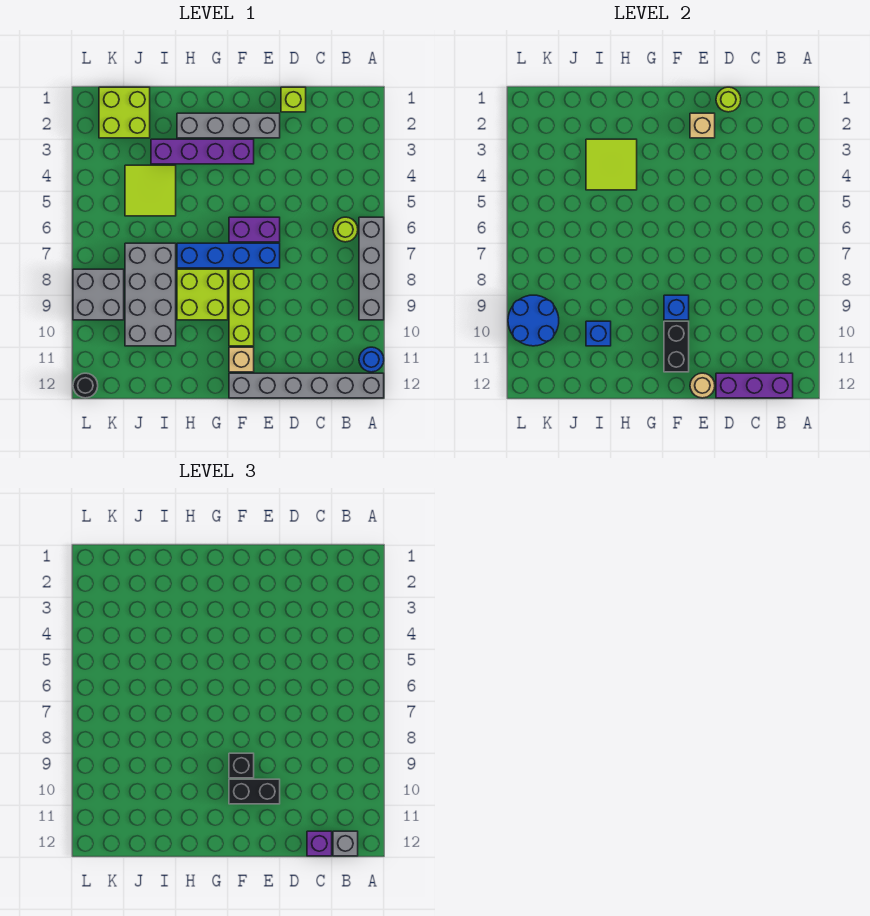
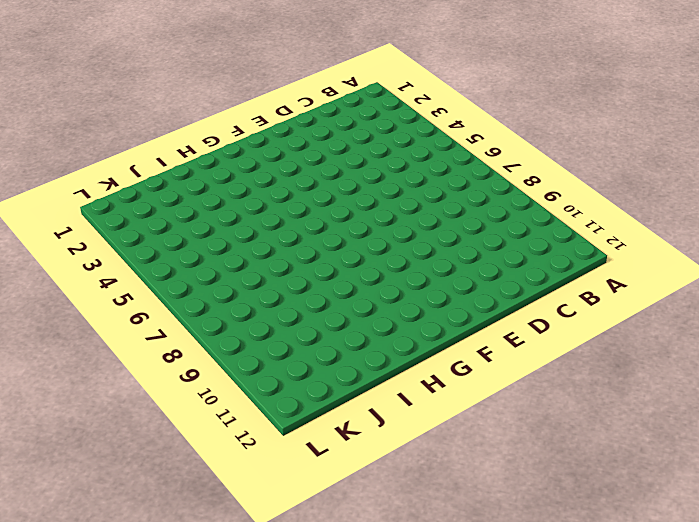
none -> grey brick A6:A9 level 1
none -> blue round brick A11 level 1
none -> grey brick A12:F12 level 1
none -> lime round brick B6 level 1

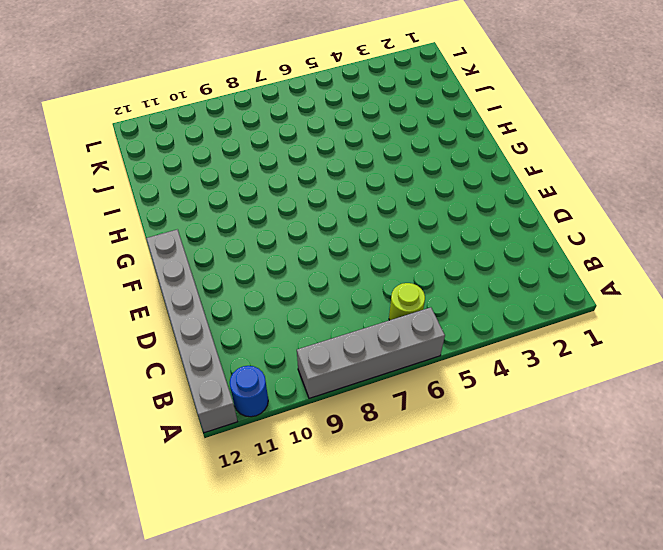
none -> lime brick D1 level 1
none -> grey brick E2:H2 level 1
none -> purple brick E6:F6 level 1
none -> blue brick E7:H7 level 1

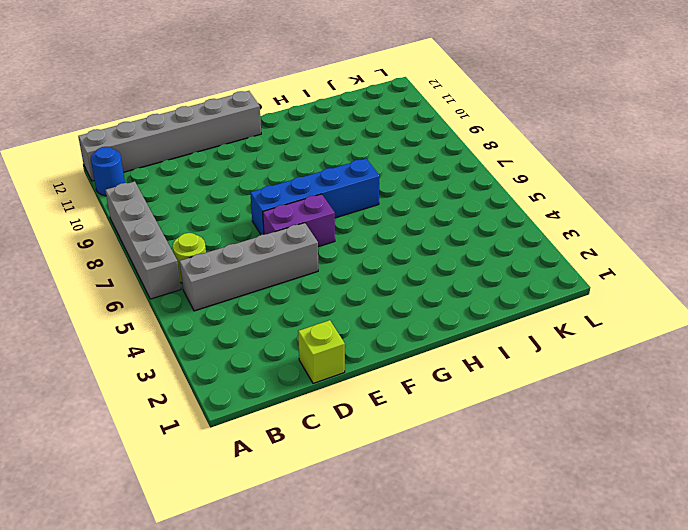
grey brick B5:E5 level 1 -> grey brick E2:H2 level 1
none -> purple brick F3:I3 level 1
none -> lime brick F8:F10 level 1
none -> tan brick F11 level 1
none -> lime brick G8:H9 level 1

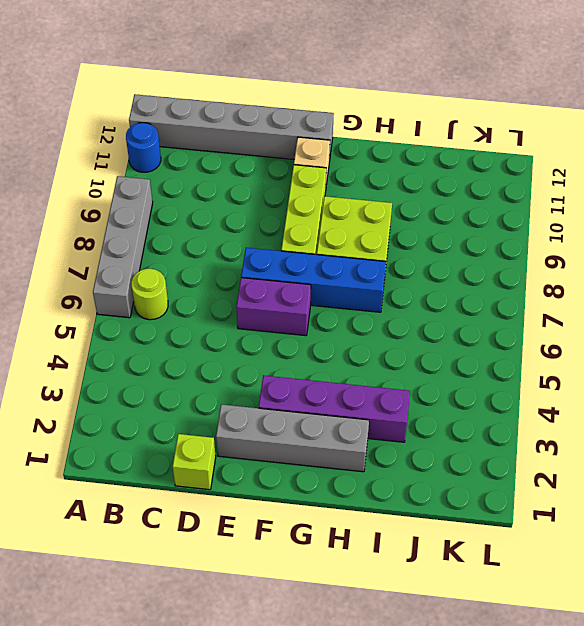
none -> lime tile I4:J5 level 1
none -> grey brick I7:J10 level 1
none -> lime brick J1:K2 level 1
none -> grey brick K8:L9 level 1

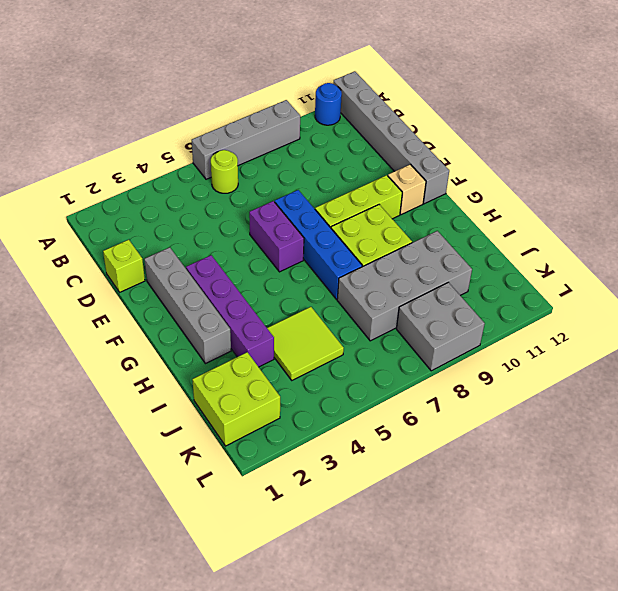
none -> black round brick L12 level 1
none -> purple brick B12:D12 level 2
none -> lime round brick D1 level 2
none -> tan brick E2 level 2

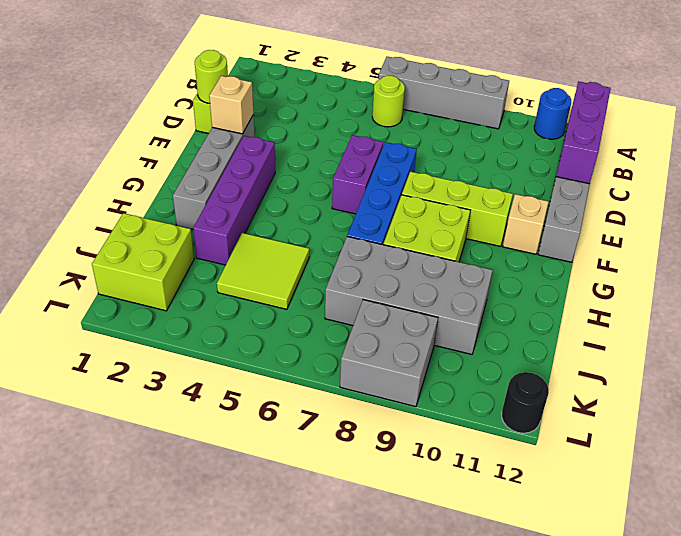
none -> tan round brick E12 level 2
none -> blue brick F9 level 2
none -> black brick F10:F11 level 2
none -> lime tile H3:I4 level 2

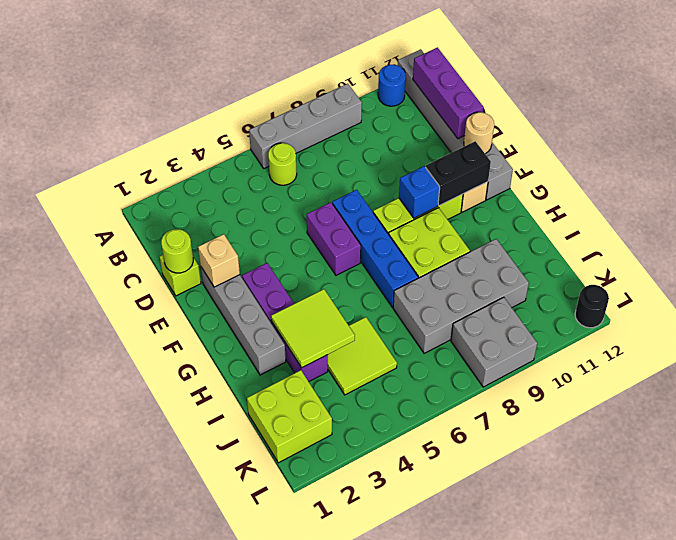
none -> blue brick I10 level 2
none -> blue round brick K9:L10 level 2
none -> grey brick B12 level 3
none -> purple brick C12 level 3

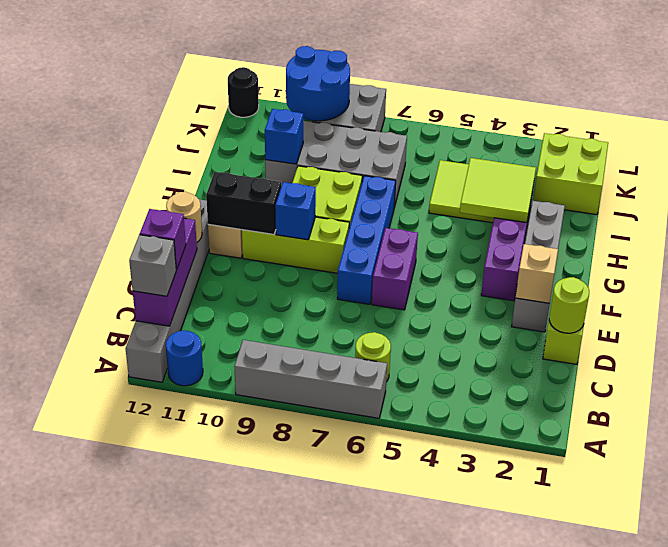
none -> black brick E10:F10 level 3
none -> black brick F9 level 3

